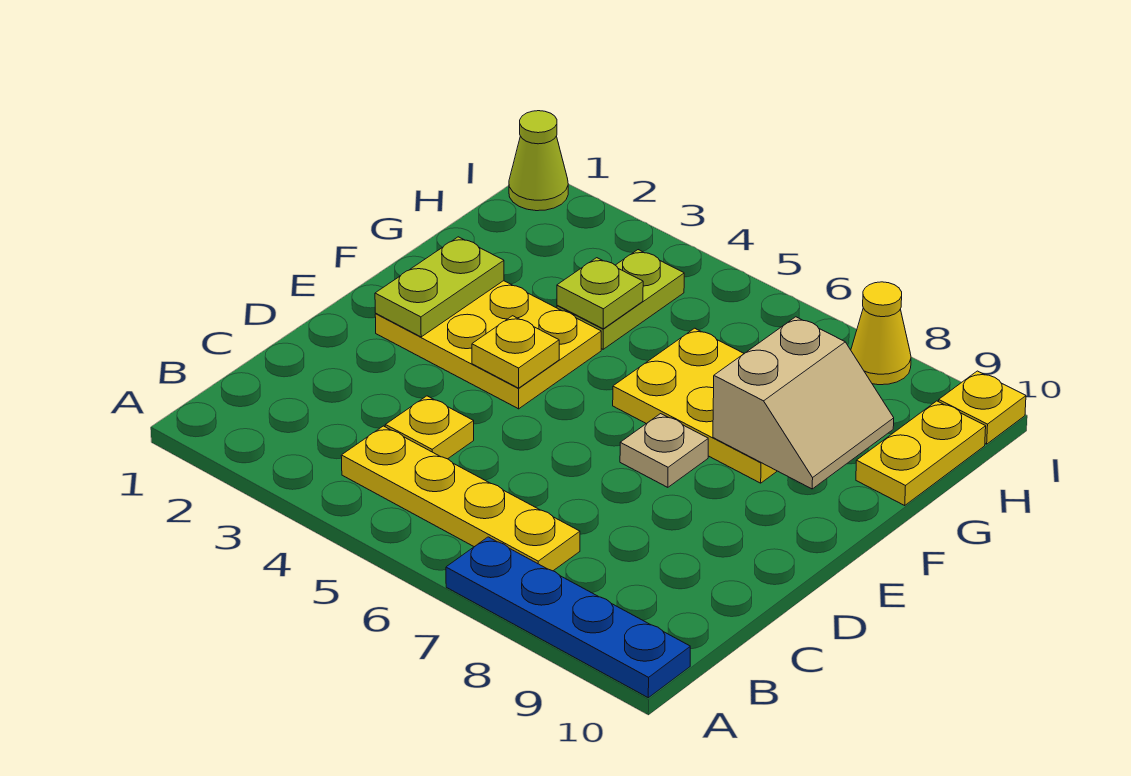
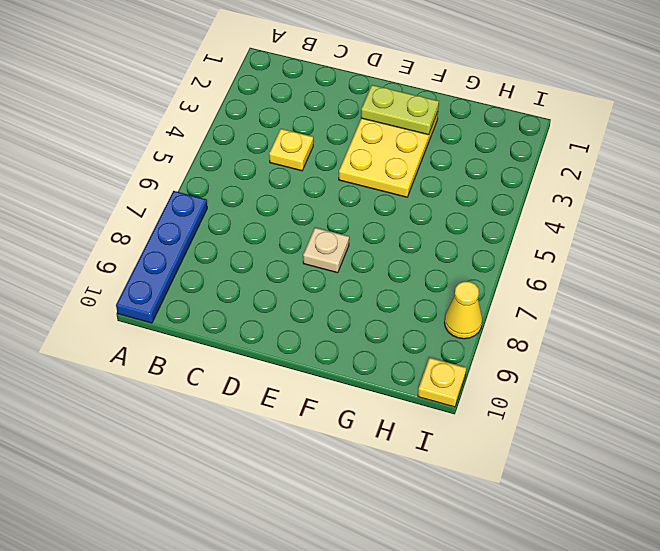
none -> yellow plate B4:B7 level 1
none -> yellow plate F6:G8 level 1
none -> lime plate G4:H4 level 1

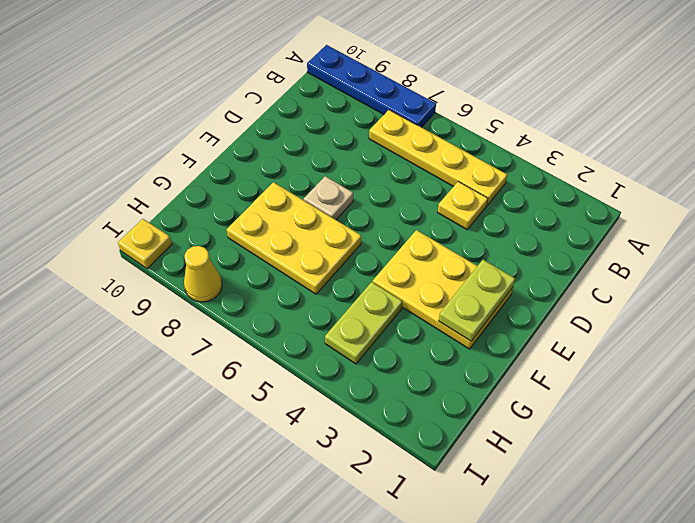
none -> yellow plate G10:H10 level 1
none -> lime cone I1 level 1
none -> yellow plate E4 level 2

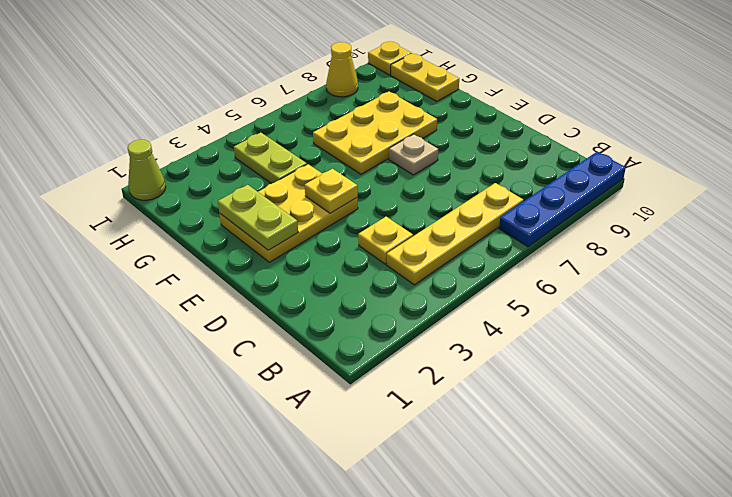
none -> tan slope F8:G9 level 2 top 8
none -> lime plate G4 level 2

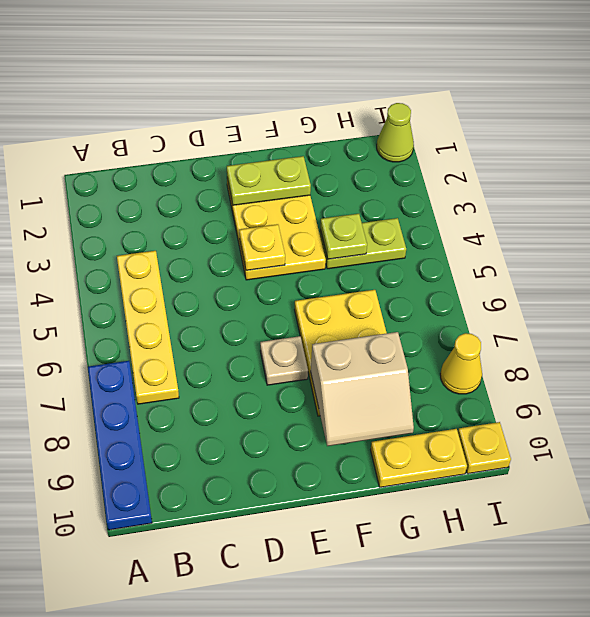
none -> yellow plate C4 level 1

